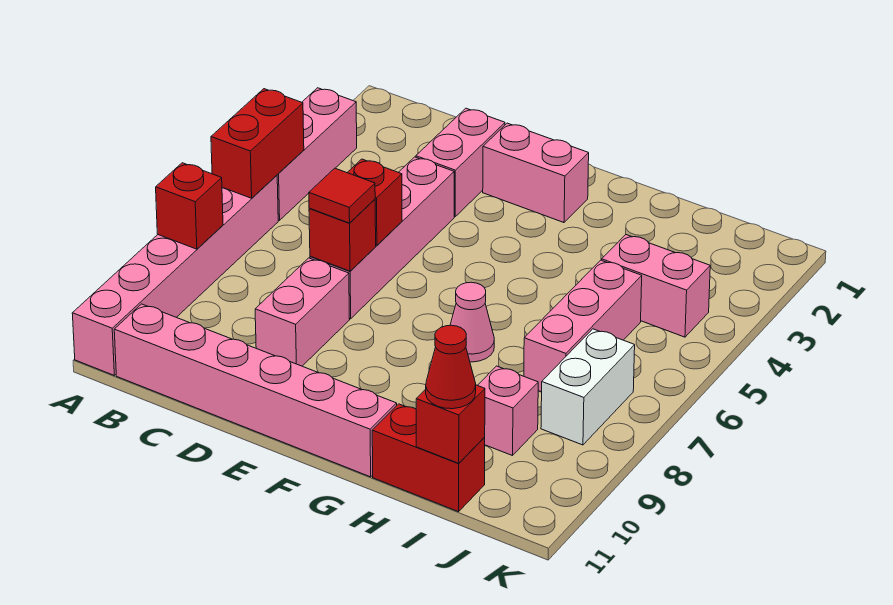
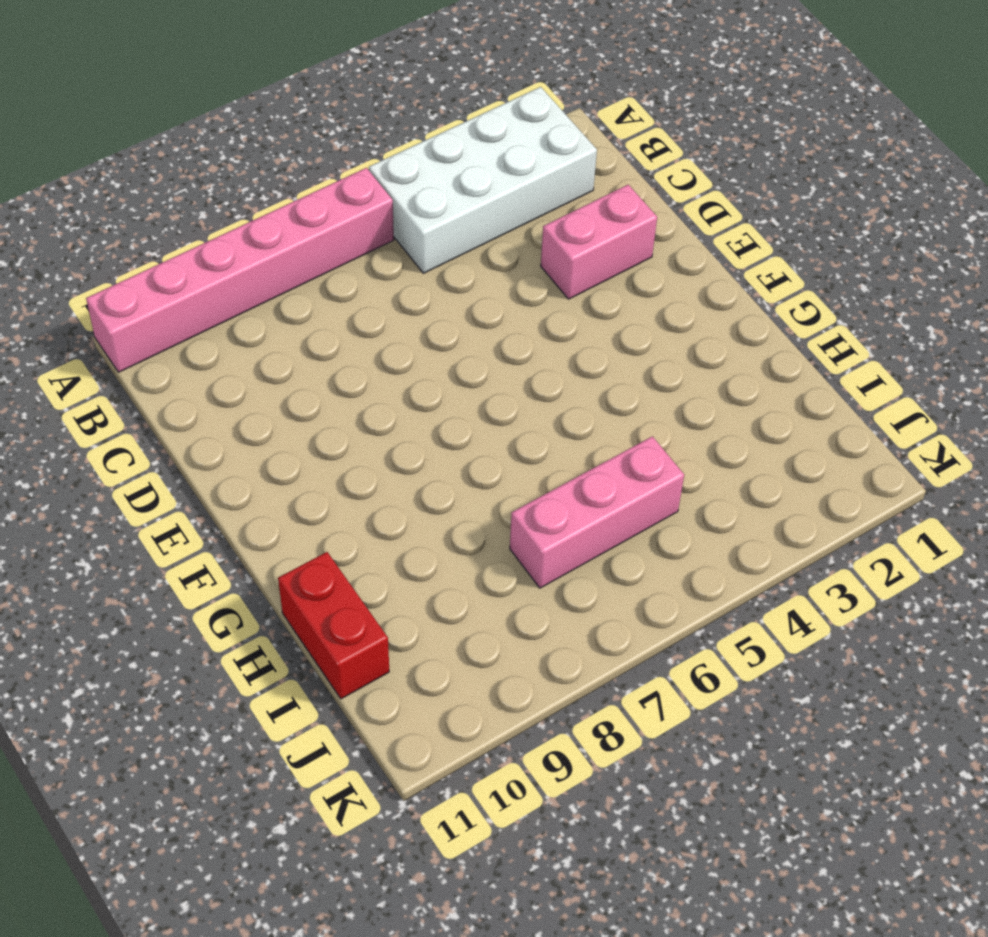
white brick A2:B5 level 1 -> pink brick A3:A5 level 1
none -> pink brick B11:G11 level 1
none -> pink brick D4:D7 level 1
none -> pink brick D8:D9 level 1

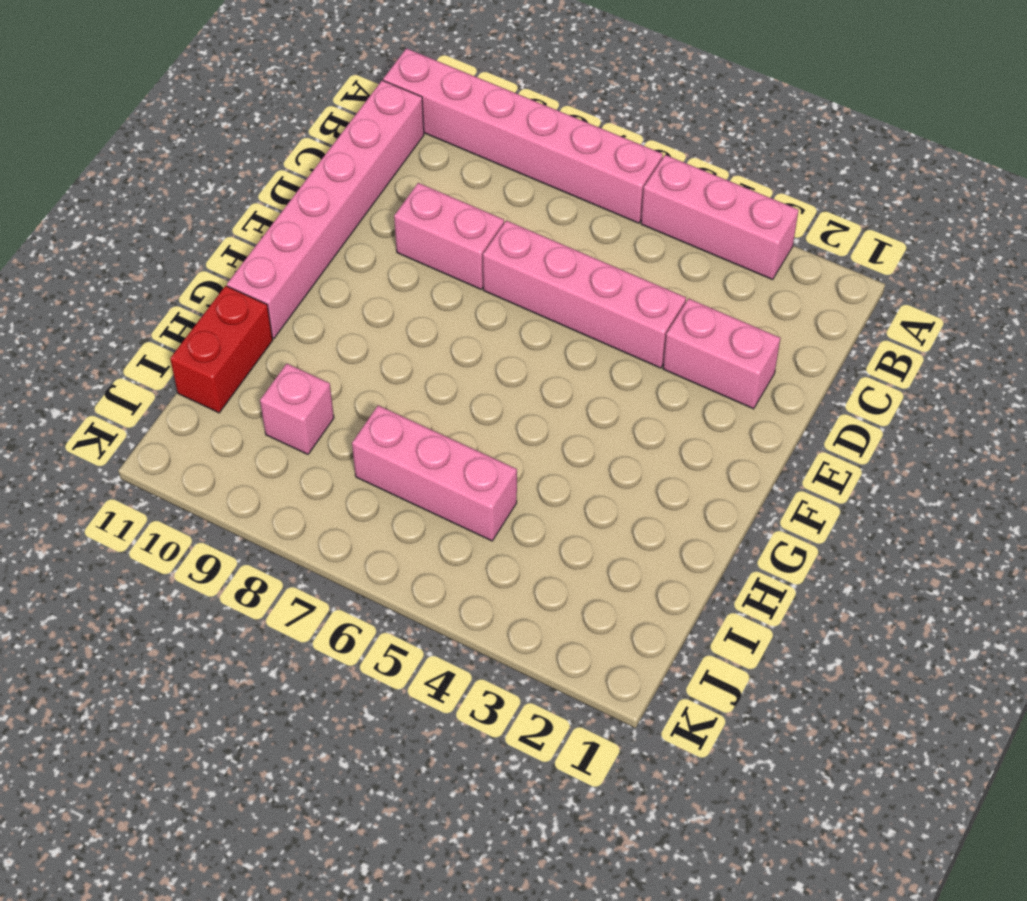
none -> pink brick E2:F2 level 1
none -> pink cone G7 level 1
none -> pink brick I4:J4 level 1

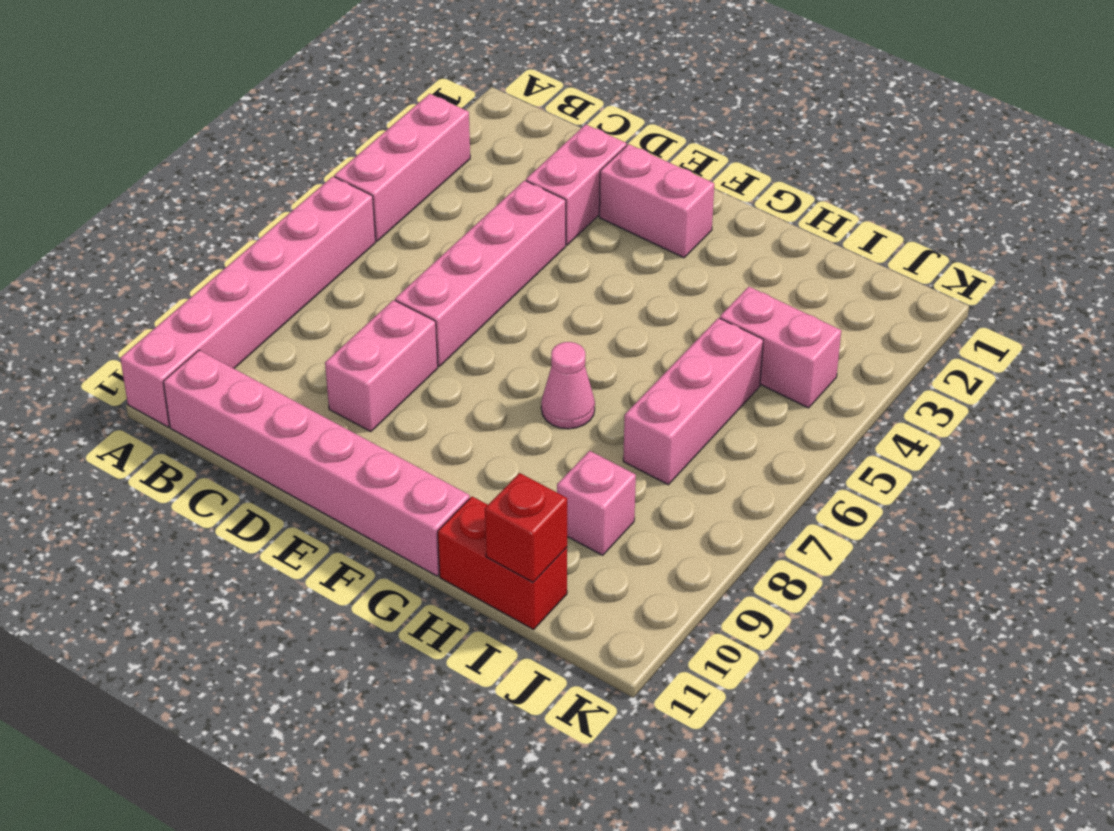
none -> white brick J7:J8 level 1
none -> red brick A5:A6 level 2
none -> red brick A8 level 2

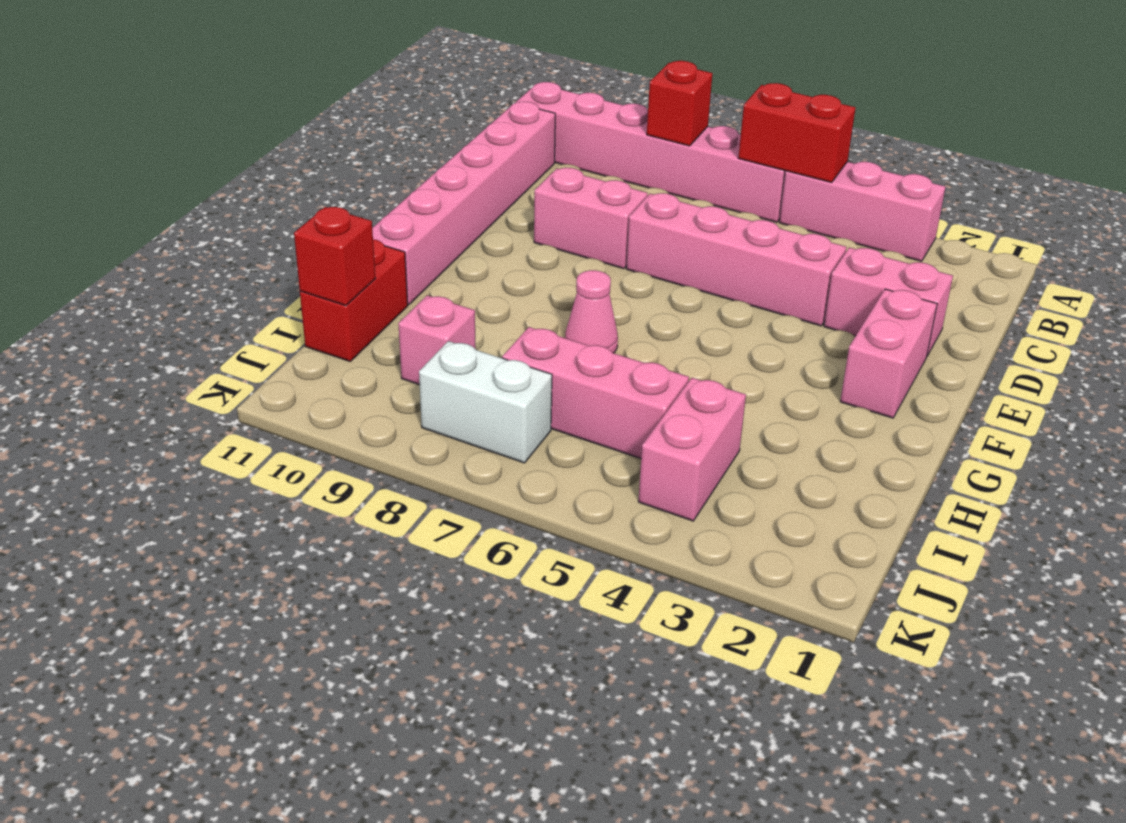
none -> red brick D6 level 2
none -> red brick D7 level 2
none -> red tile D7 level 3

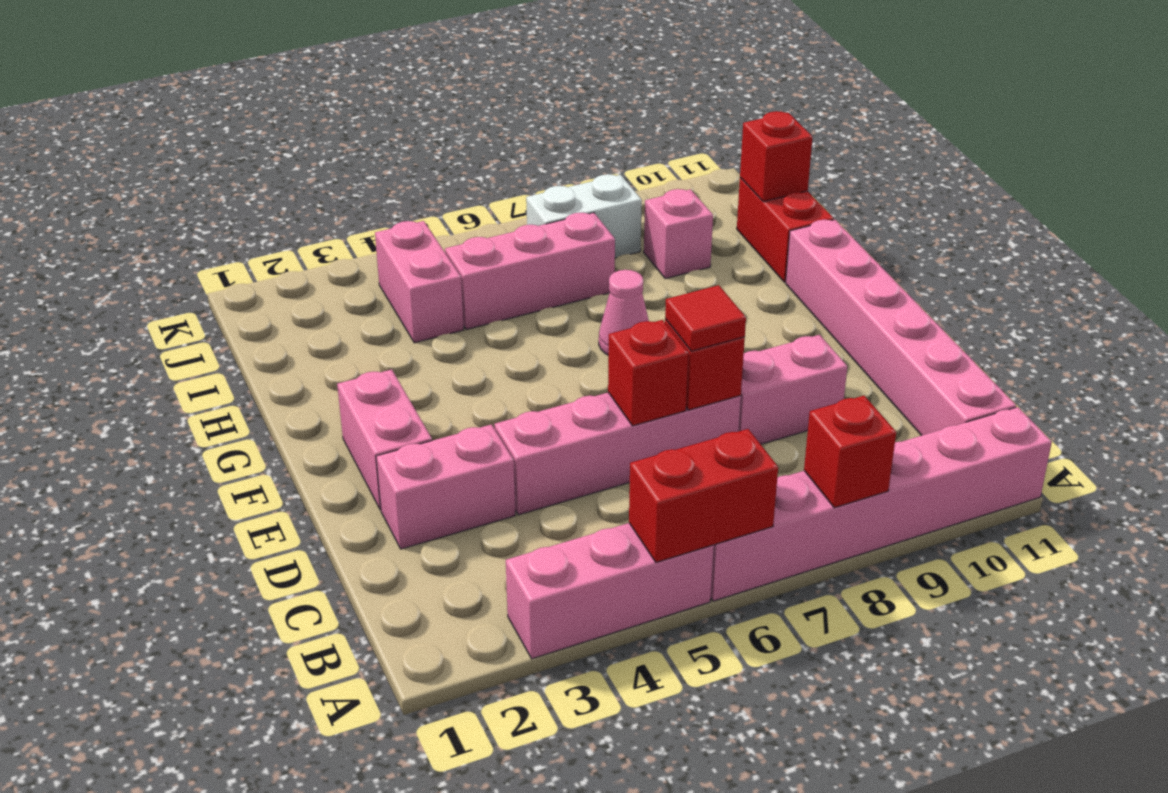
none -> red cone I11 level 3

